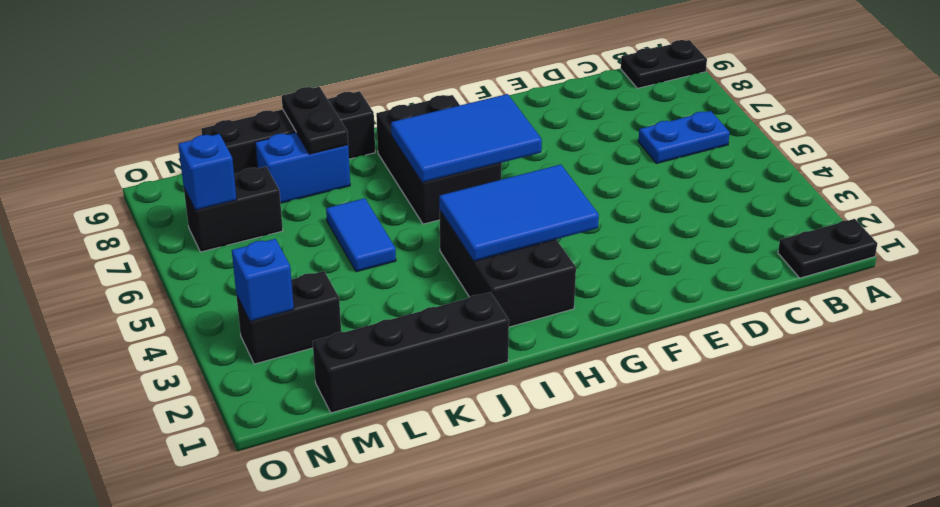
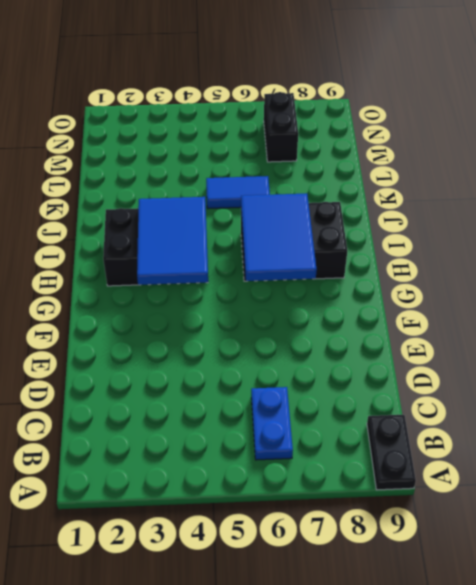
none -> black plate A1:B1 level 1
none -> black brick J1:M1 level 1
none -> black brick J9:M9 level 1

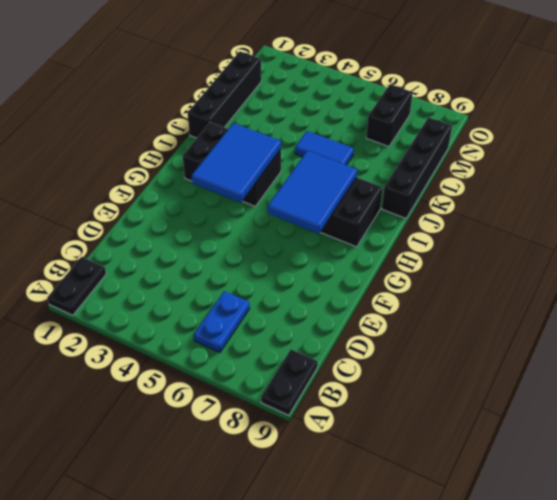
none -> blue brick K8:L8 level 1
none -> black brick M3:N3 level 1
none -> black plate K8:K9 level 2

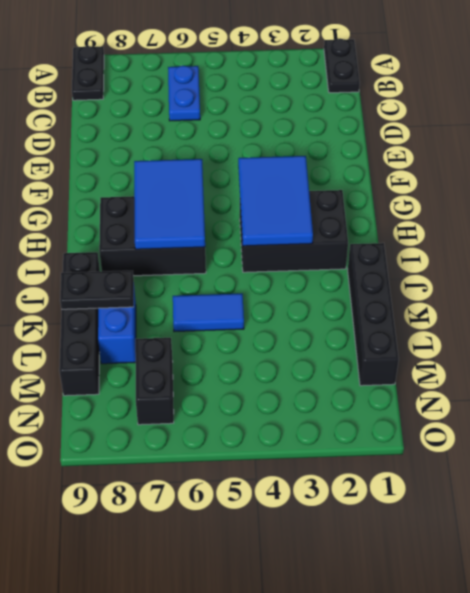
none -> black brick M3:N3 level 1
none -> blue brick N3 level 2
none -> blue brick N7 level 2

